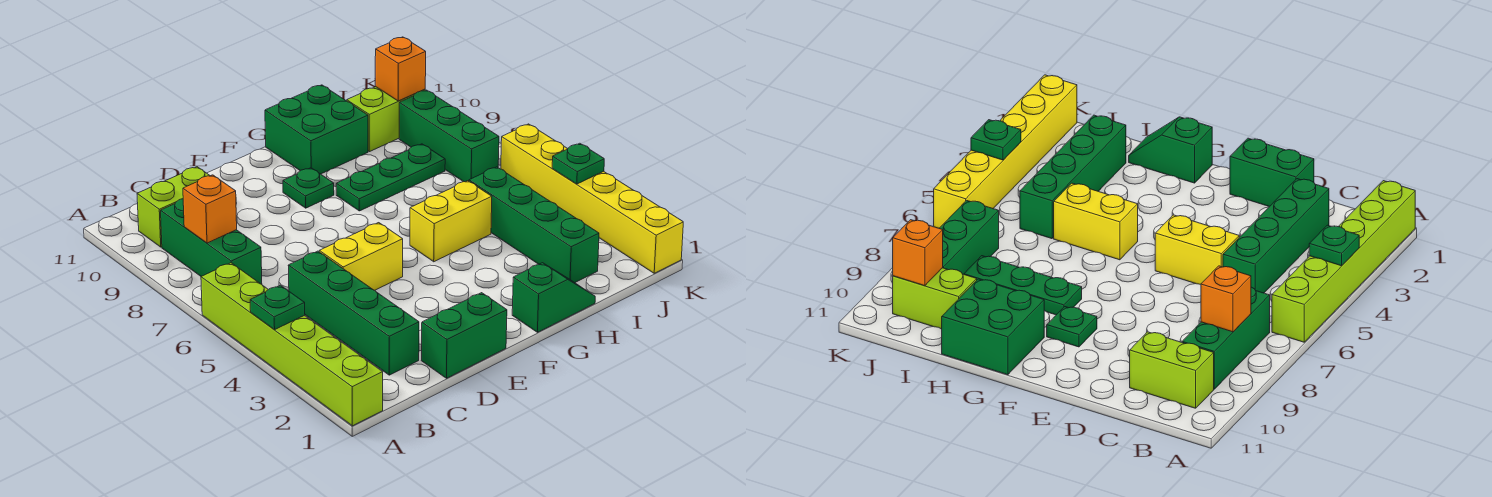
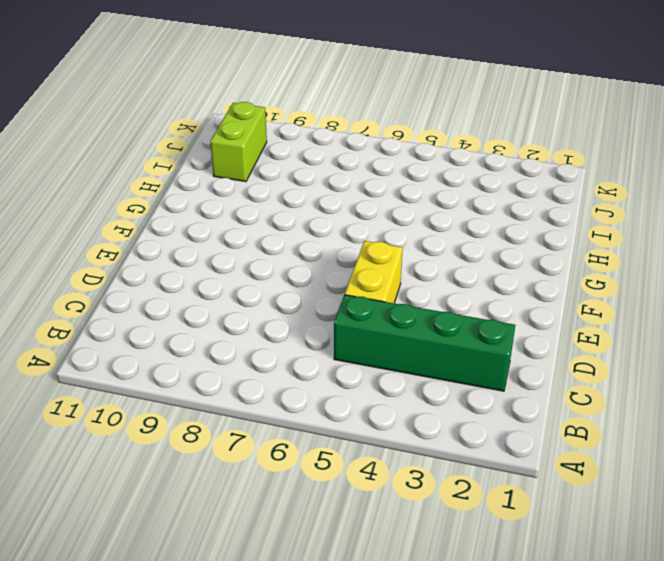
none -> lime brick A1:A6 level 1
none -> green brick B7:B9 level 1
none -> lime brick B10:C10 level 1

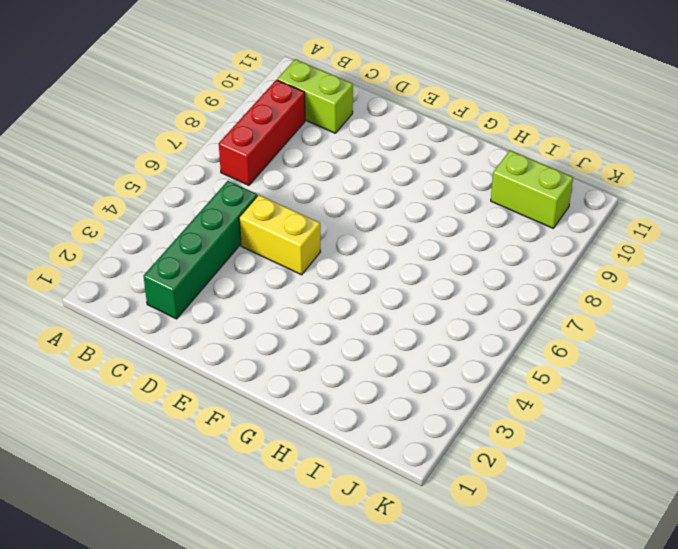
red brick B7:B9 level 1 -> green brick B7:B9 level 1
none -> lime brick A1:A6 level 1
none -> green brick D1:E1 level 1
none -> green plate F9 level 1

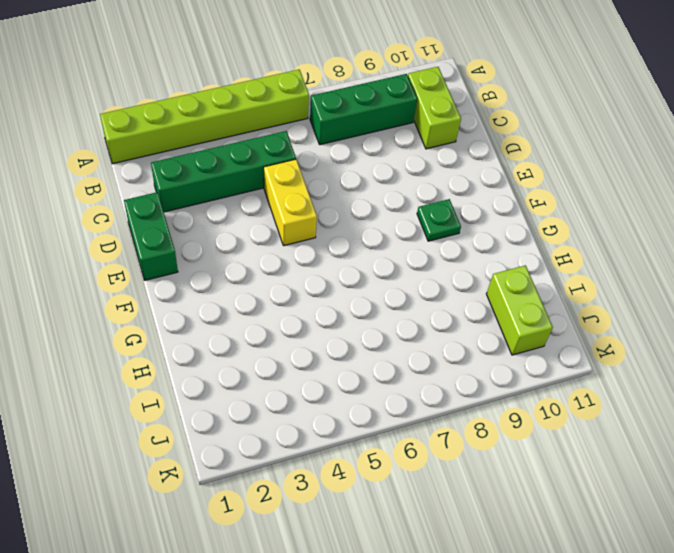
none -> green slope G1:H1 level 1 top G
none -> yellow brick G5:H5 level 1
none -> green plate G8:I8 level 1

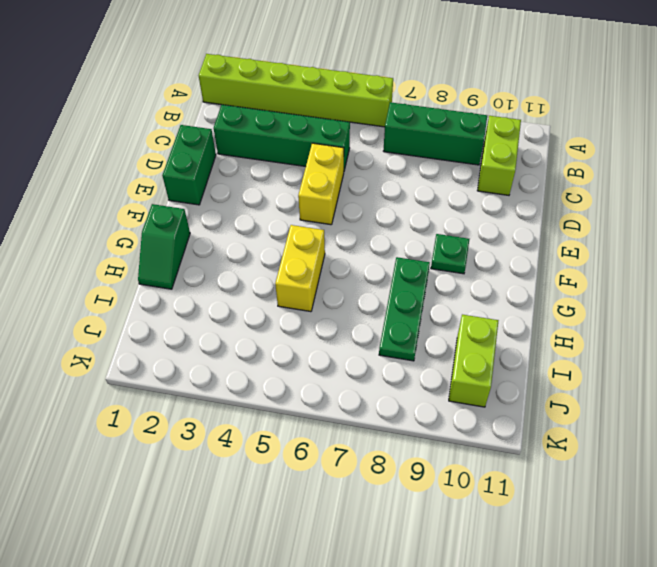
none -> green brick G10:H11 level 1
none -> green brick I2:I5 level 1
none -> green brick J7:J9 level 1

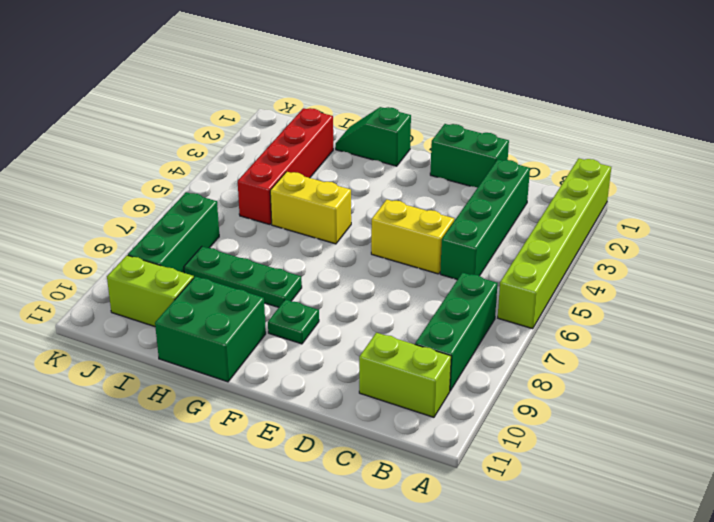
red brick I2:I5 level 1 -> green brick I2:I5 level 1
none -> yellow brick K1:K6 level 1
none -> green plate A4 level 2
none -> orange brick B8 level 2

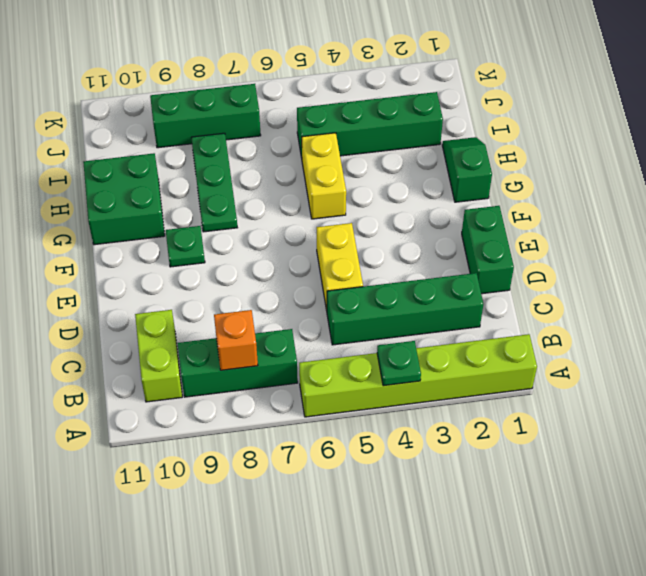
none -> lime brick I10:J10 level 1
none -> yellow brick K1:K6 level 1
none -> orange brick J10 level 2

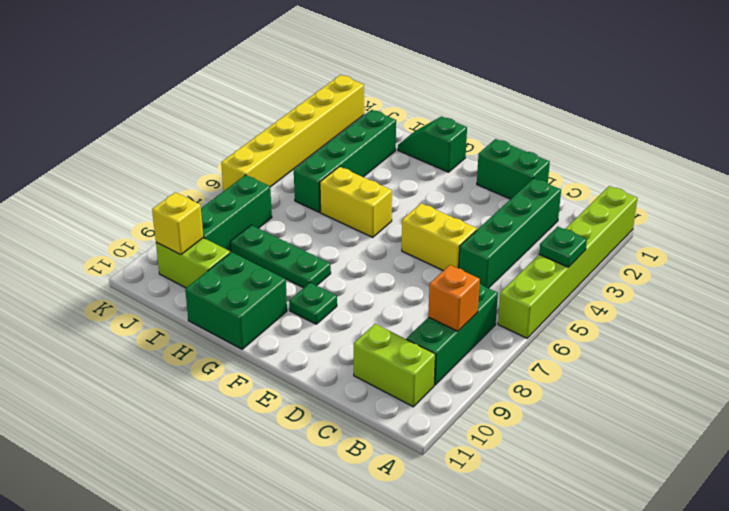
yellow brick J10 level 2 -> orange brick J10 level 2
none -> green plate K4 level 2

